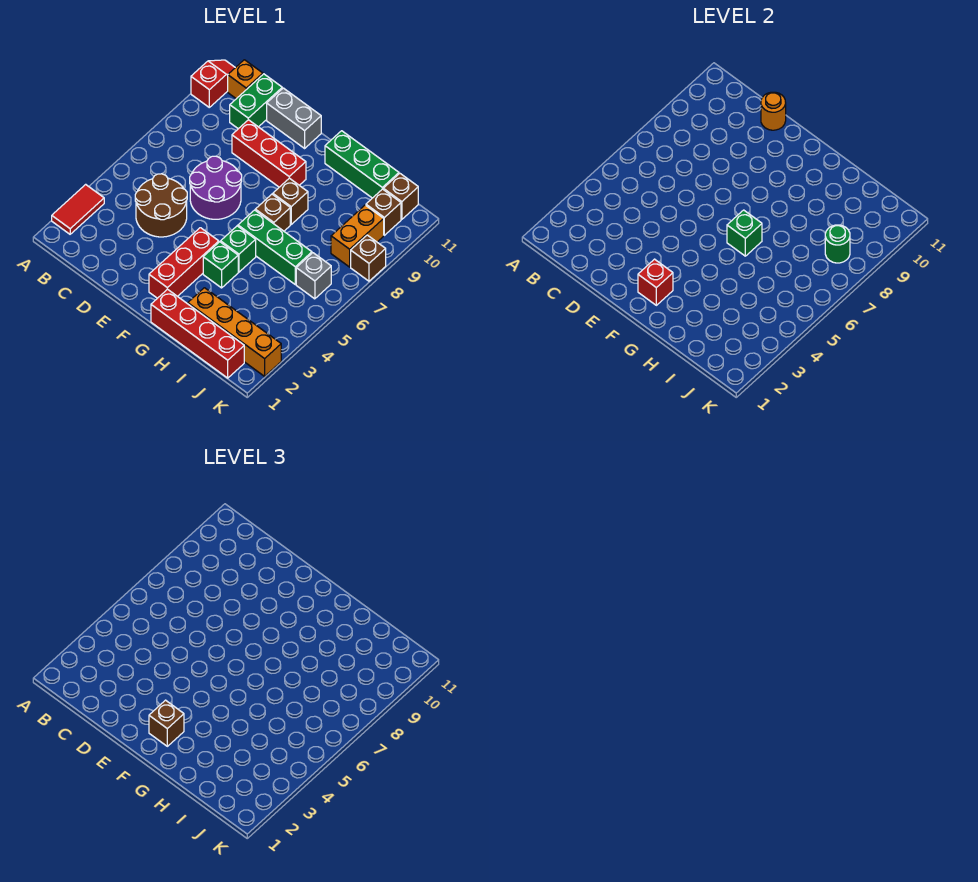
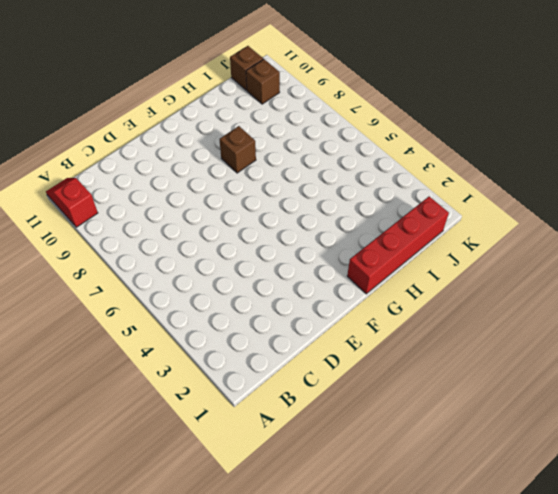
none -> red tile A2:A3 level 1
none -> orange brick B11 level 1
none -> brown round brick C4:D5 level 1

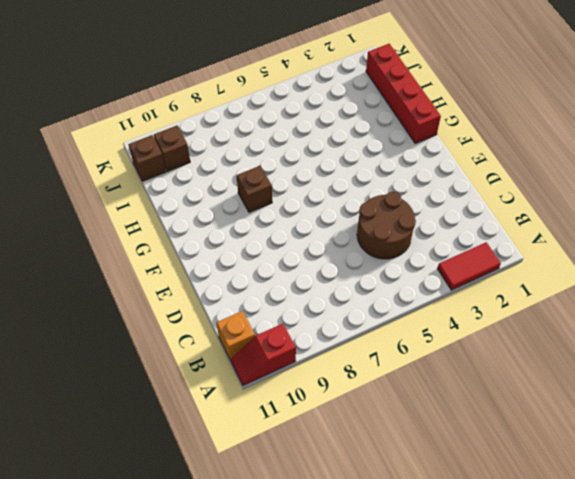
none -> green brick C10:C11 level 1
none -> purple round brick D6:E7 level 1
none -> red brick D9:F9 level 1

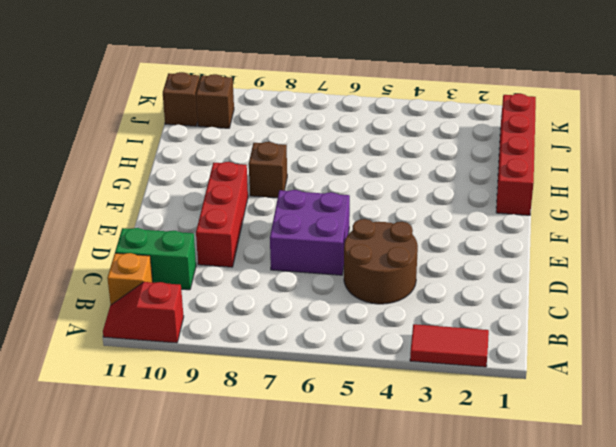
purple brick D6:E7 level 1 -> purple round brick D6:E7 level 1
none -> grey brick D11:E11 level 1
none -> red brick F2:F4 level 1
none -> green brick G4 level 1

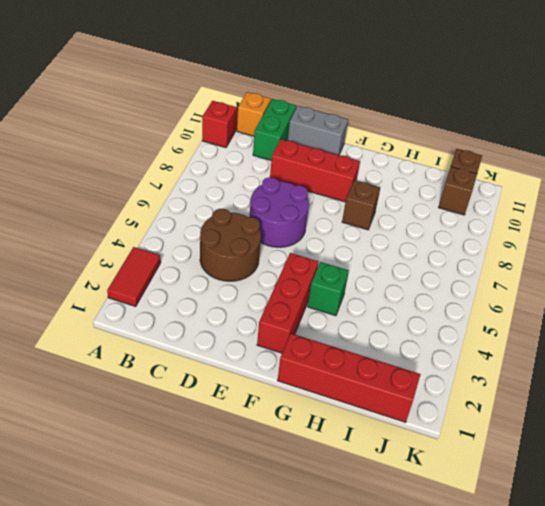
none -> green brick G5 level 1
none -> green brick G6:I6 level 1
none -> brown brick G7 level 1

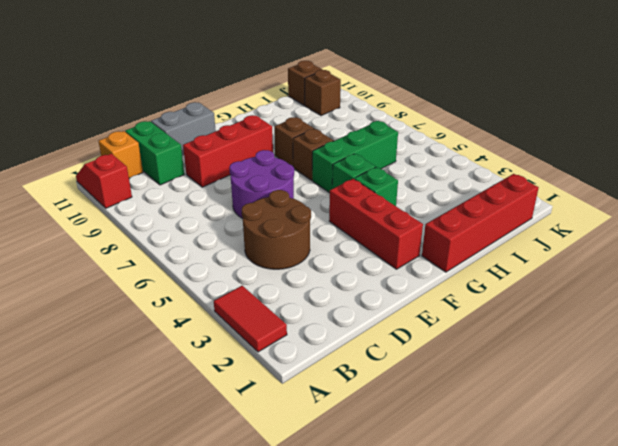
none -> green brick G11:I11 level 1
none -> orange brick H2:K2 level 1
none -> grey brick J6 level 1

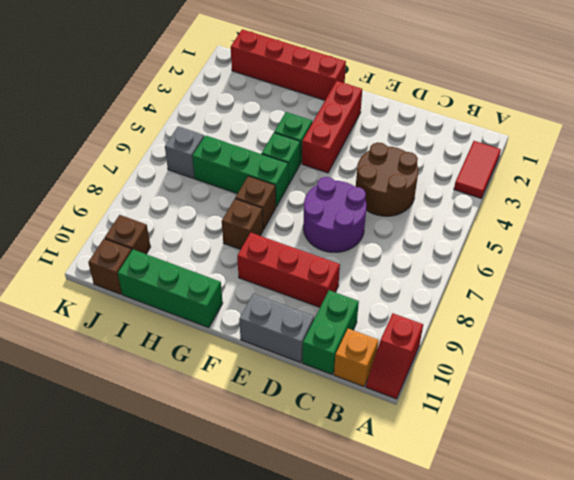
none -> orange brick H2:K2 level 1
none -> orange brick J8:J9 level 1
none -> brown brick K8 level 1

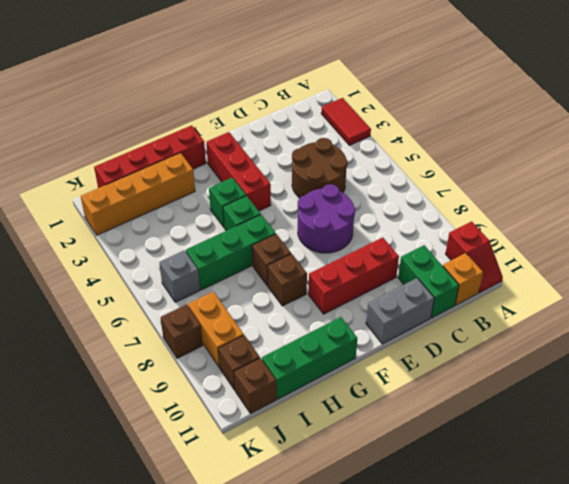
none -> orange round brick D11 level 2
none -> red brick F2 level 2
none -> green brick G6 level 2

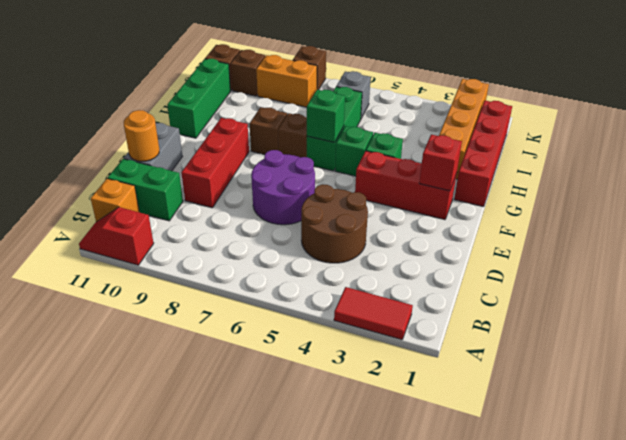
none -> green round brick J8 level 2
none -> brown brick F2 level 3

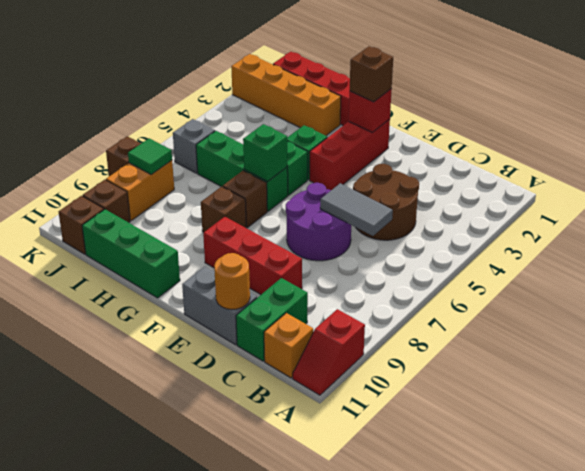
grey tile C6:D6 level 2 -> none
green tile J8 level 2 -> green round brick J8 level 2
none -> red tile A2:A3 level 1

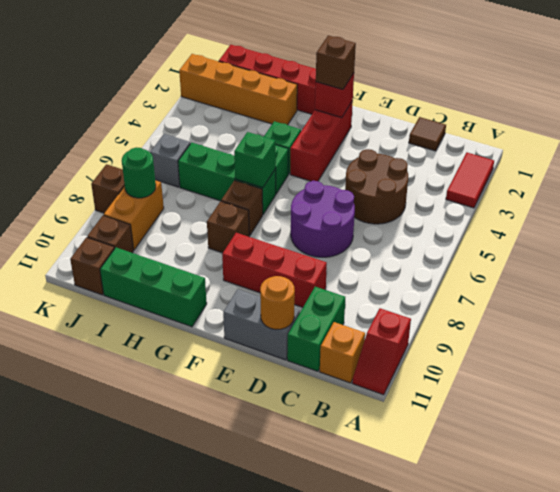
brown tile C1 level 1 -> none

